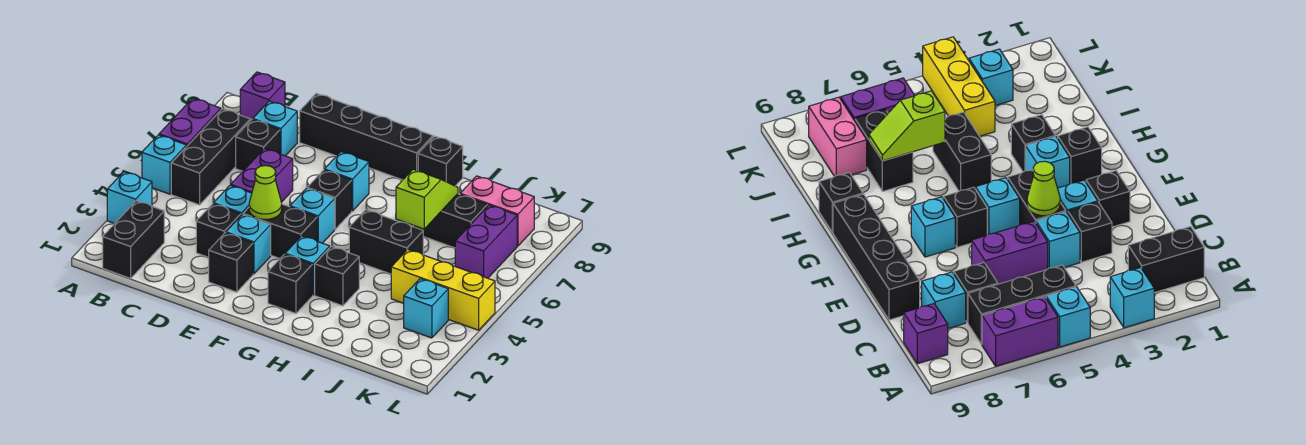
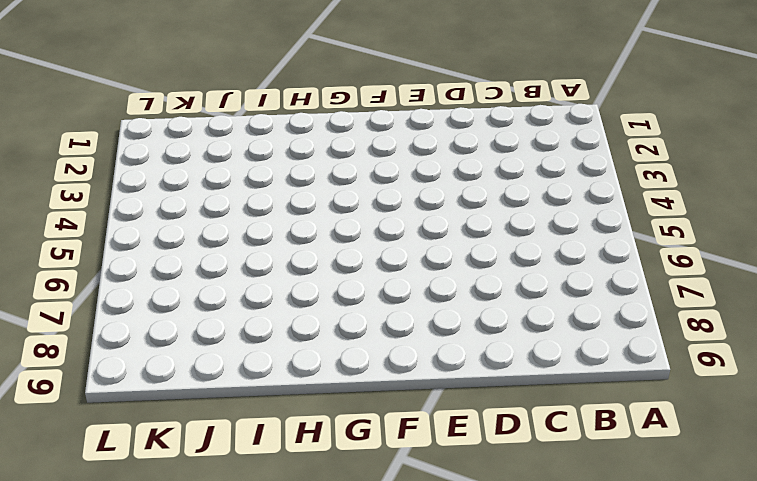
none -> cyan brick A3 level 1
none -> cyan brick A5 level 1
none -> purple brick A6:A7 level 1
none -> black brick B1:B2 level 1

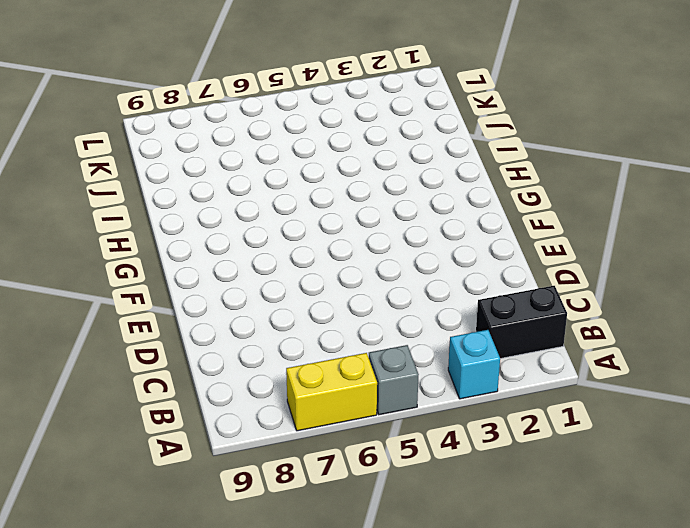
grey brick A5 level 1 -> cyan brick A5 level 1
yellow brick A6:A7 level 1 -> purple brick A6:A7 level 1
none -> black brick B5:B7 level 1
none -> purple brick B9 level 1
none -> black brick C7 level 1
none -> cyan brick C8 level 1

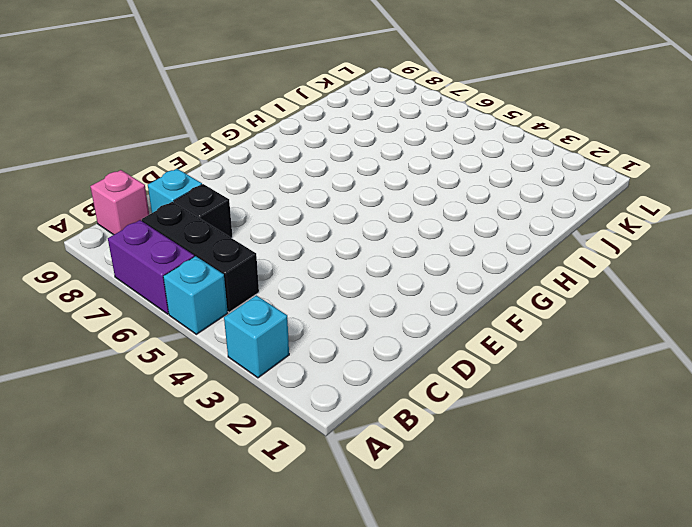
pink brick B9 level 1 -> purple brick B9 level 1
none -> black brick B1:B2 level 1
none -> black brick D3 level 1
none -> cyan brick D4 level 1
none -> purple brick D5:D6 level 1

